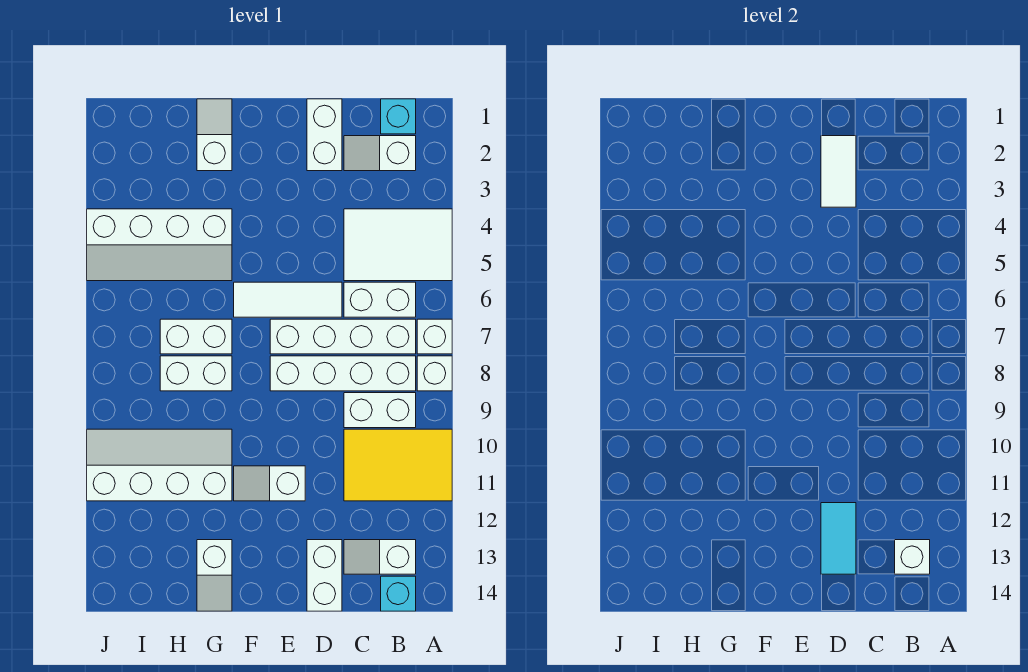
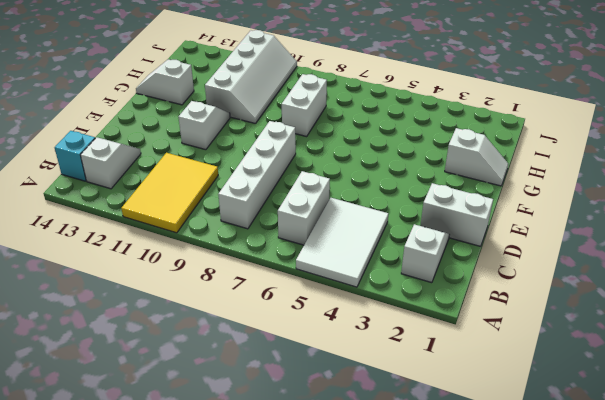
none -> white brick A7 level 1
none -> white brick A8 level 1
none -> cyan brick B1 level 1

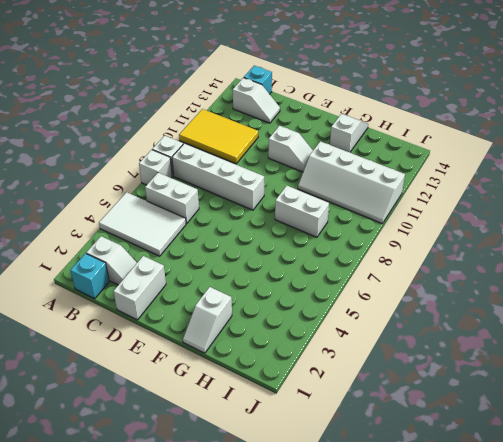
none -> white brick B7:E7 level 1
none -> white brick B9:C9 level 1
none -> white tile D6:F6 level 1

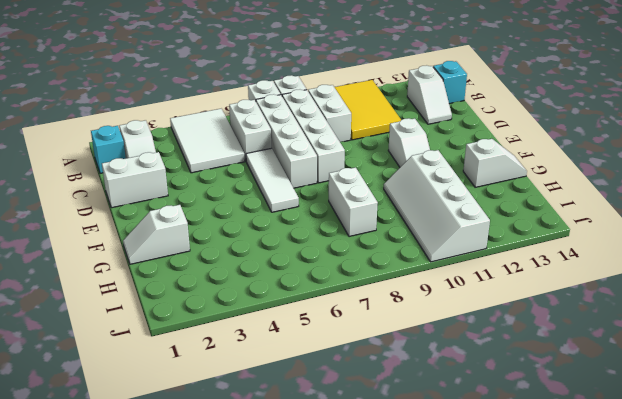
none -> white brick D13:D14 level 1
none -> white slope G4:J5 level 1 top 4
none -> white brick G7:H7 level 1

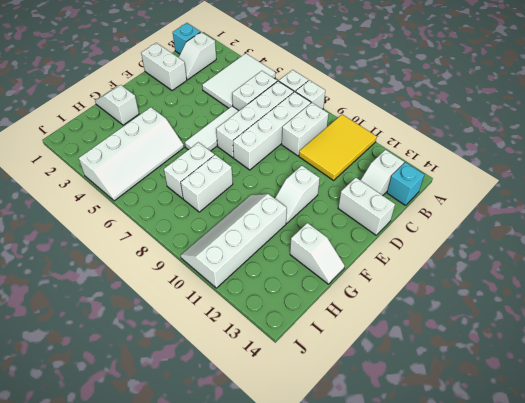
none -> white brick B13 level 2
none -> white tile D2:D3 level 2
none -> cyan tile D12:D13 level 2

